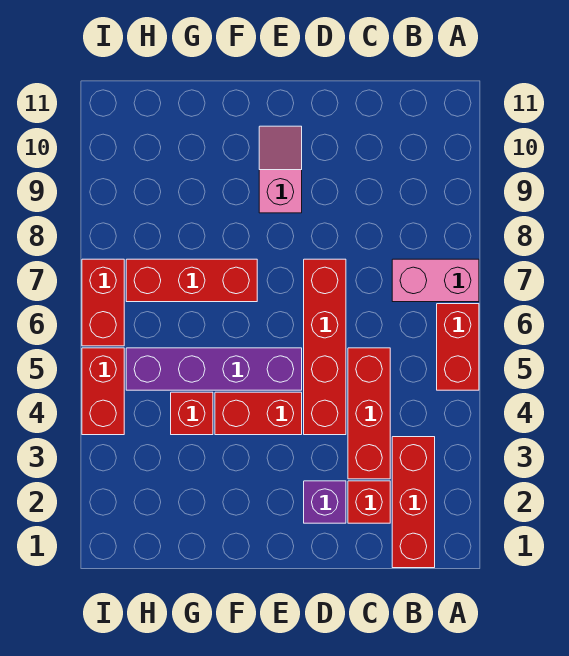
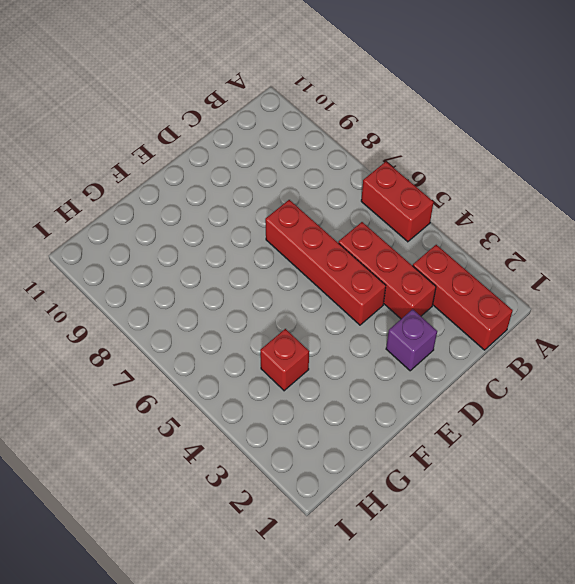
none -> pink brick A7:B7 level 1
none -> red brick C2 level 1
none -> red brick E4:F4 level 1

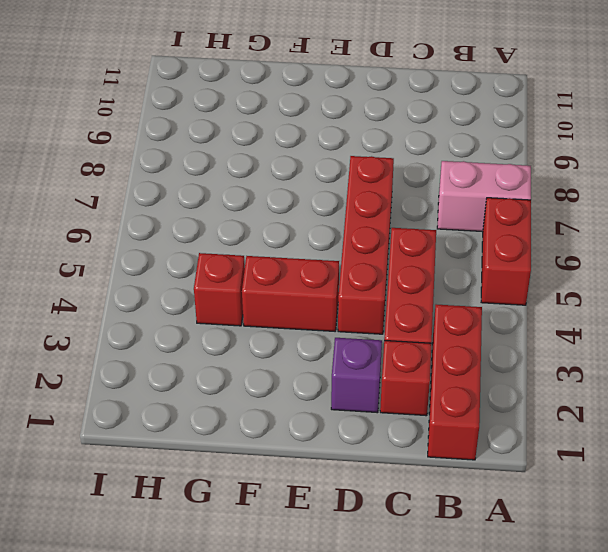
none -> purple brick E5:H5 level 1
none -> pink slope E9:E10 level 1 top 9
none -> red brick F7:H7 level 1

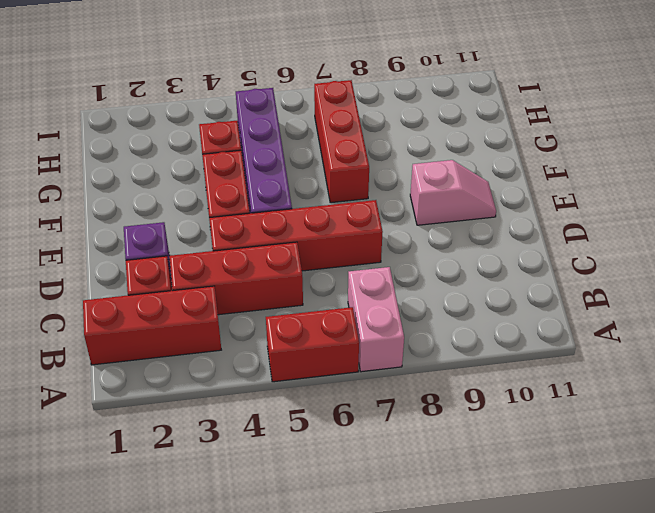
none -> red brick I4:I5 level 1
none -> red brick I6:I7 level 1

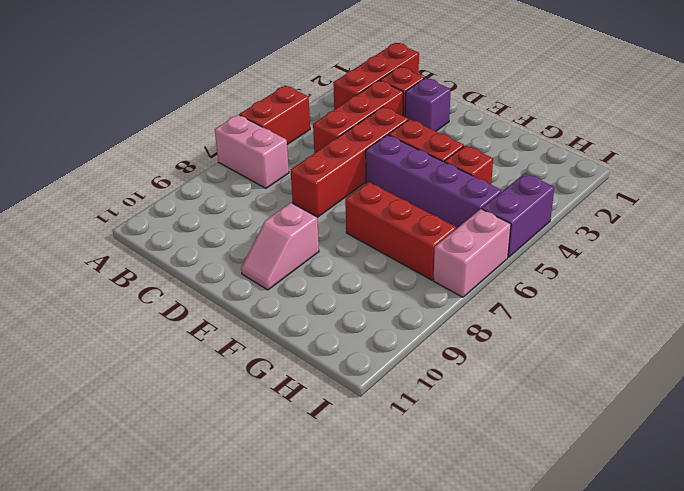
purple brick I4:I5 level 1 -> red brick I4:I5 level 1
pink brick I6:I7 level 1 -> red brick I6:I7 level 1

